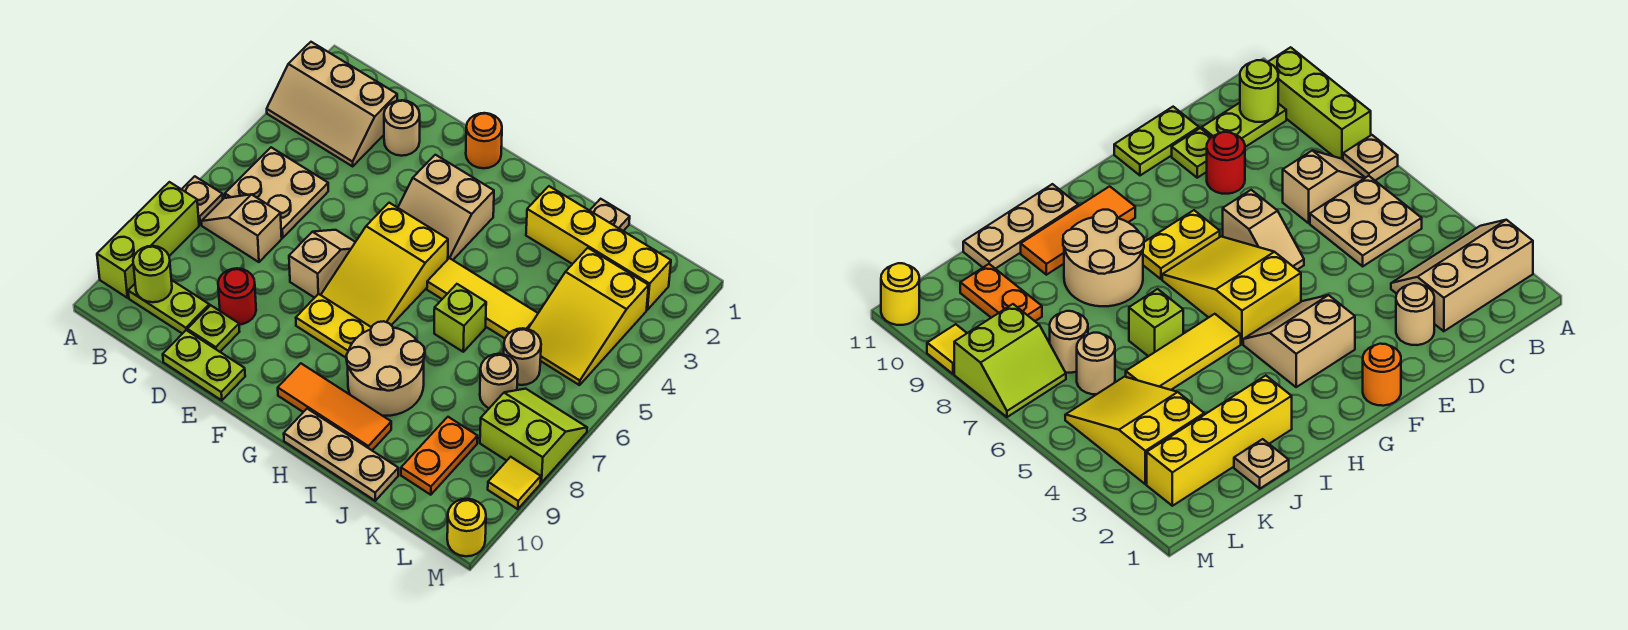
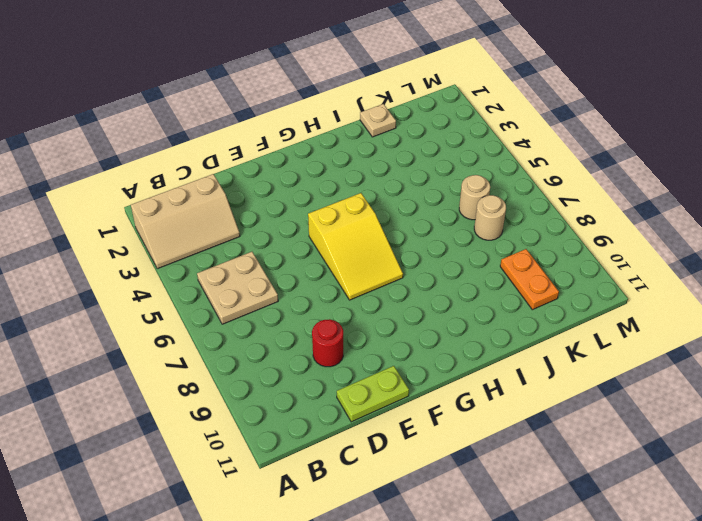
none -> tan plate A7 level 1
none -> lime brick A8:A10 level 1
none -> tan slope B7:C7 level 1 top C
none -> lime plate B10:C10 level 1

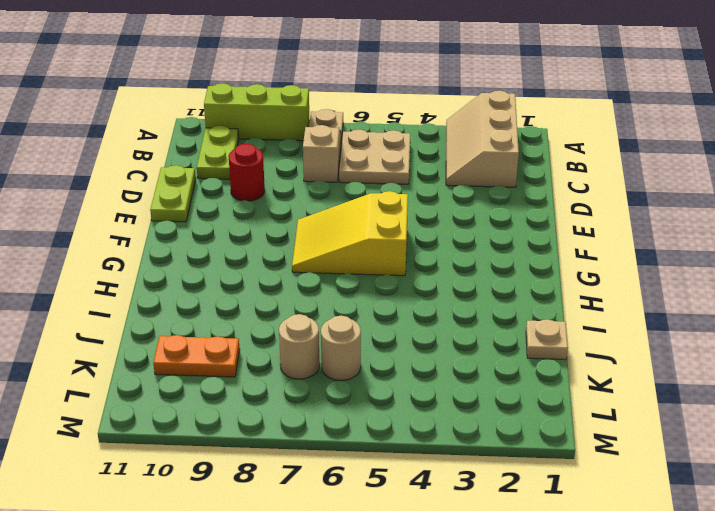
none -> tan round brick D2 level 1
none -> lime plate D10 level 1
none -> tan slope E6:E7 level 1 top 7
none -> orange round brick F1 level 1

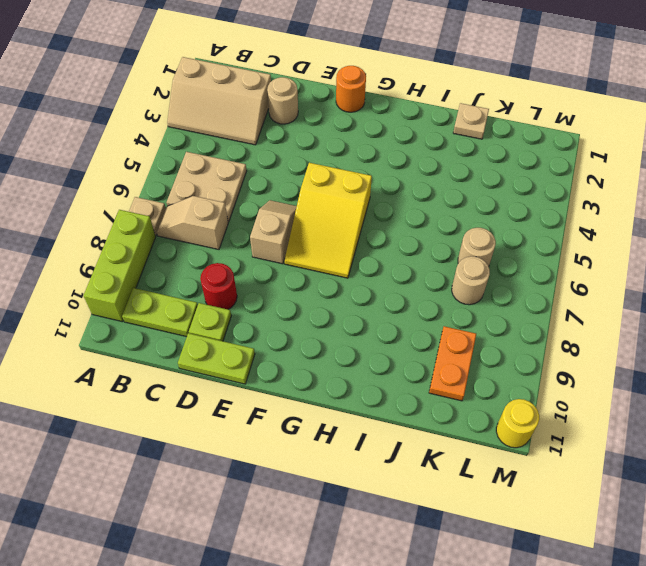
none -> tan slope F3:G4 level 1 top 3
none -> yellow plate F8:G8 level 1
none -> orange tile G10:I10 level 1
none -> yellow tile H5:J5 level 1

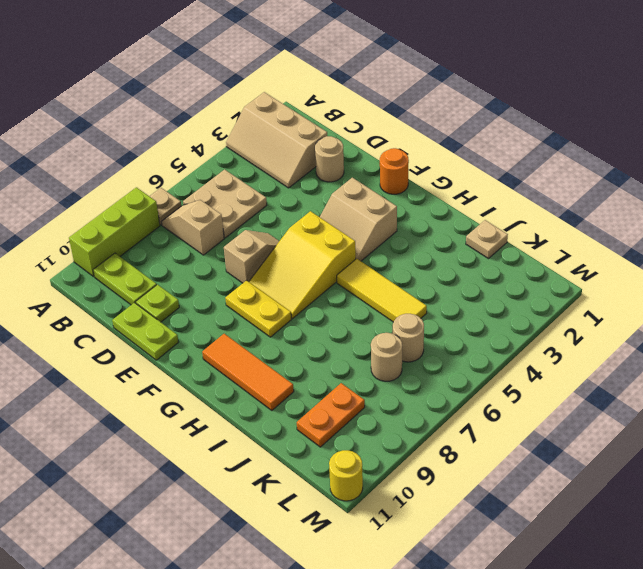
none -> red round brick D9 level 1
none -> tan round brick H8:I9 level 1
none -> tan plate H11:J11 level 1
none -> yellow brick I2:L2 level 1

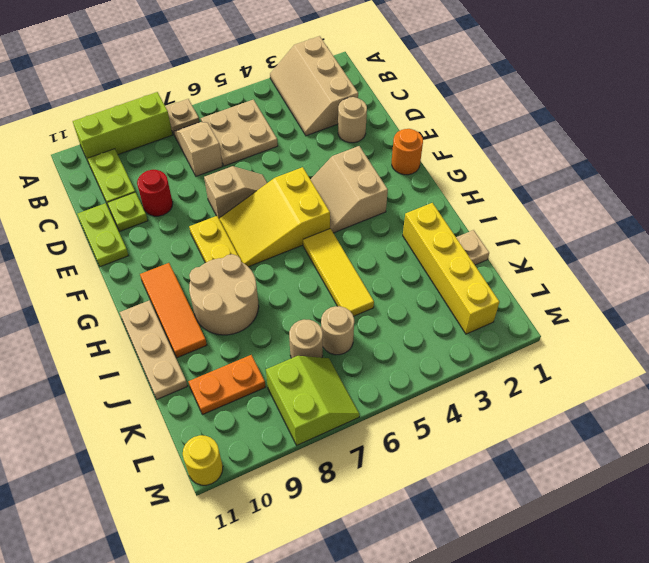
none -> lime brick I6 level 1
none -> yellow slope K3:L5 level 1 top 3
none -> yellow tile M9 level 1
none -> lime round brick B10 level 2

